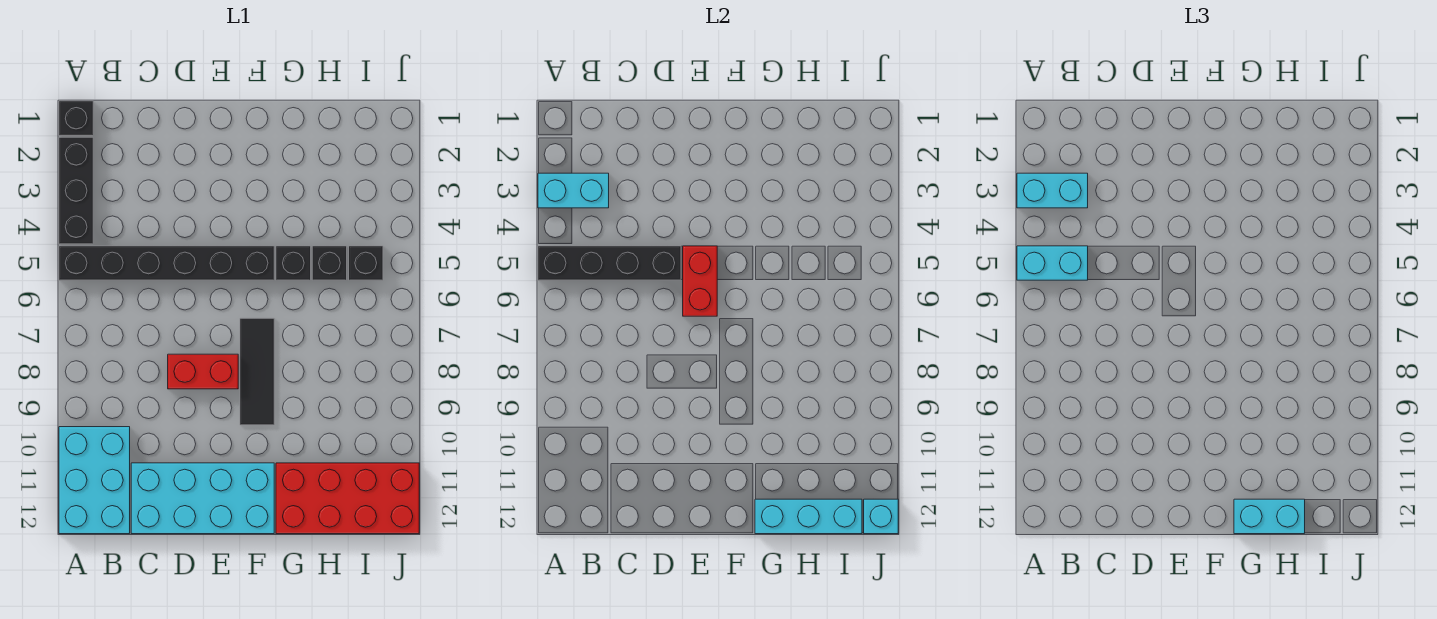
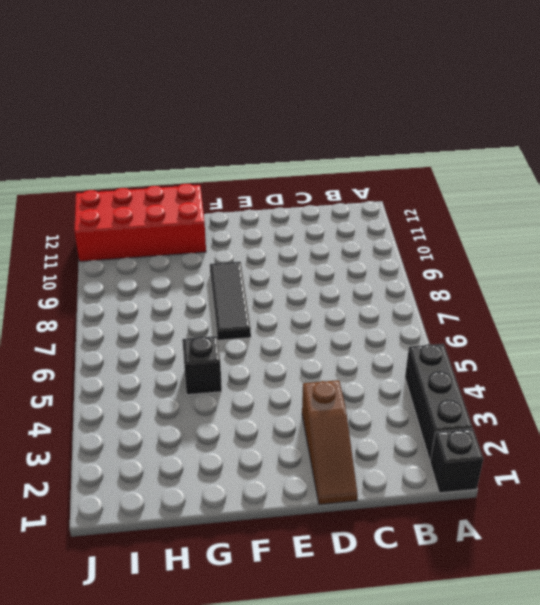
brown slope D1:D3 level 1 top 3 -> none
none -> black brick A5:F5 level 1
none -> cyan brick A10:B12 level 1
none -> cyan brick C11:F12 level 1

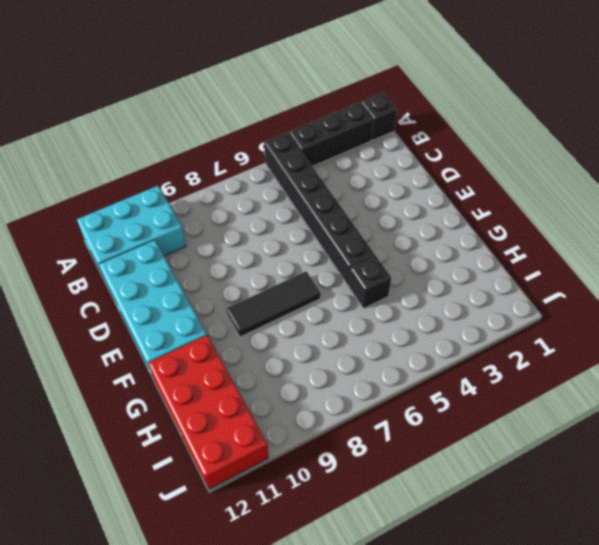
none -> red brick D8:E8 level 1
none -> black brick H5 level 1
none -> black brick I5 level 1

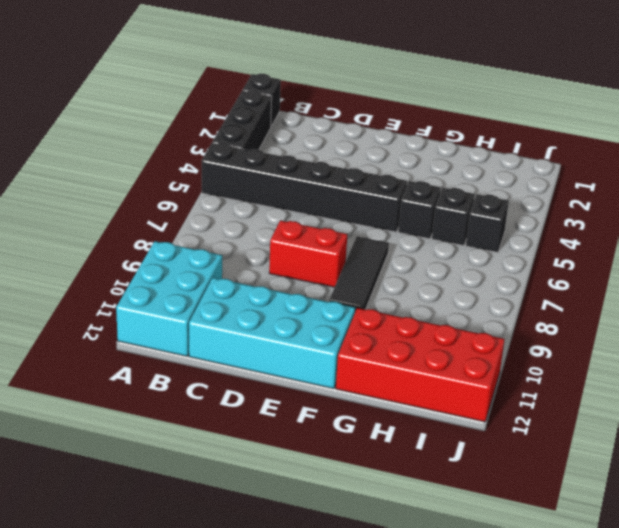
none -> cyan brick A3:B3 level 2
none -> black brick A5:D5 level 2
none -> red brick E5:E6 level 2

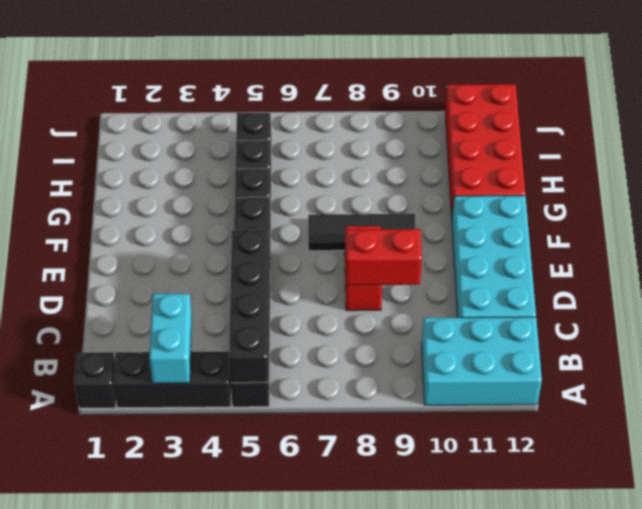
red brick D8:D9 level 2 -> red brick E5:E6 level 2
none -> cyan brick G12:I12 level 2
none -> cyan brick J12 level 2
none -> cyan brick A3:B3 level 3

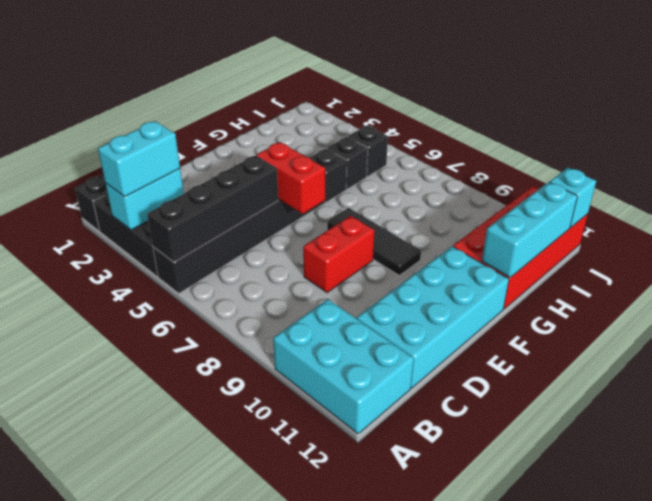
none -> cyan brick A5:B5 level 3
none -> cyan brick G12:H12 level 3

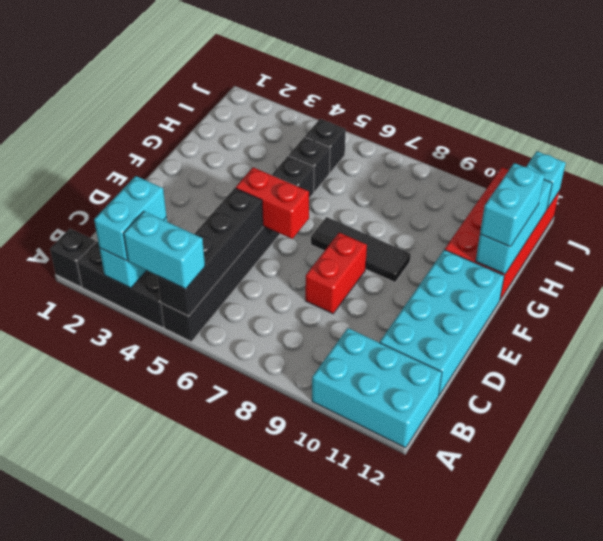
cyan brick A4:A5 level 3 -> cyan brick A5:B5 level 3

